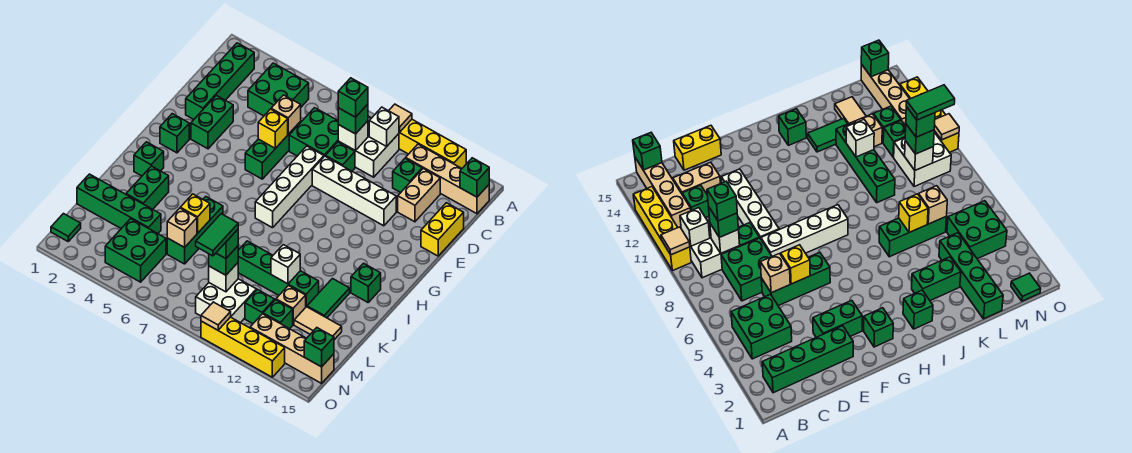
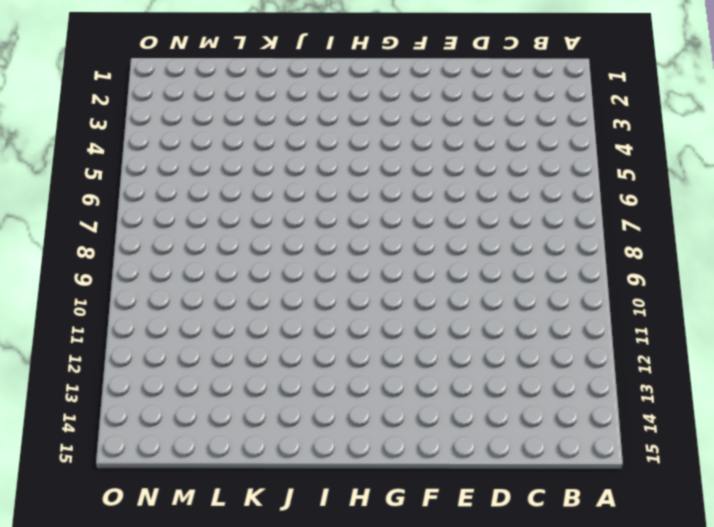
none -> yellow brick A10:A13 level 1
none -> green brick B2:E2 level 1
none -> green brick B4:C5 level 1
none -> white brick B9:C10 level 1

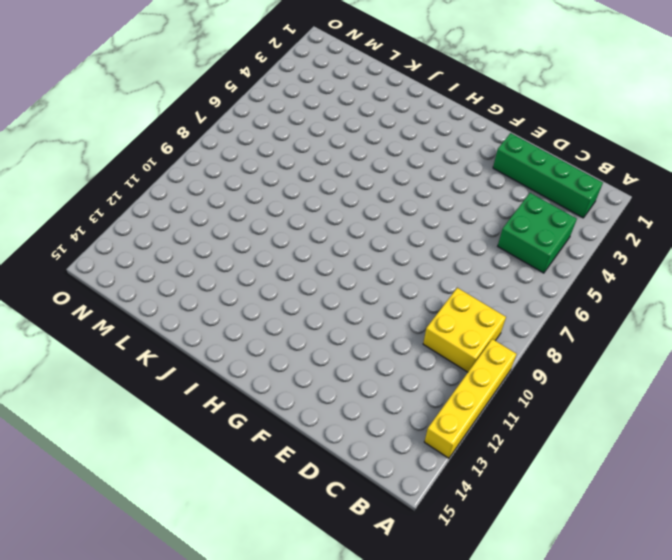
yellow brick B9:C10 level 1 -> white brick B9:C10 level 1
none -> tan brick B12:B15 level 1
none -> green brick C7:D8 level 1
none -> green brick C12 level 1
none -> tan brick C13:D13 level 1

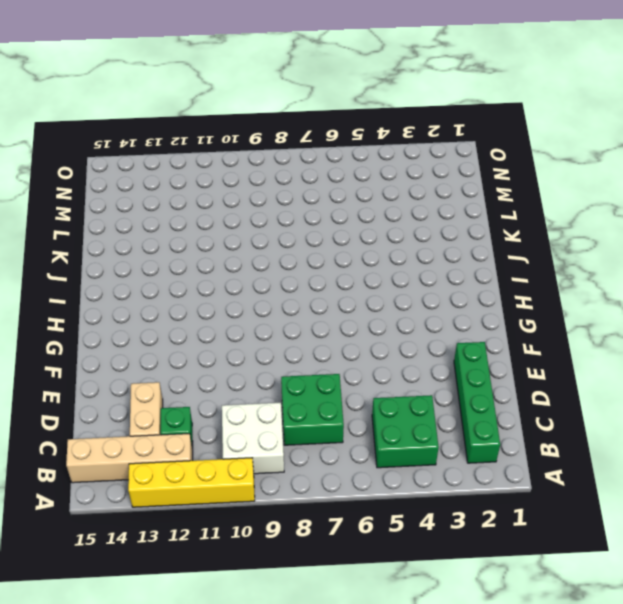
none -> green brick D6:F6 level 1
none -> green brick D9 level 1
none -> yellow brick D15:E15 level 1
none -> green brick E3:F3 level 1

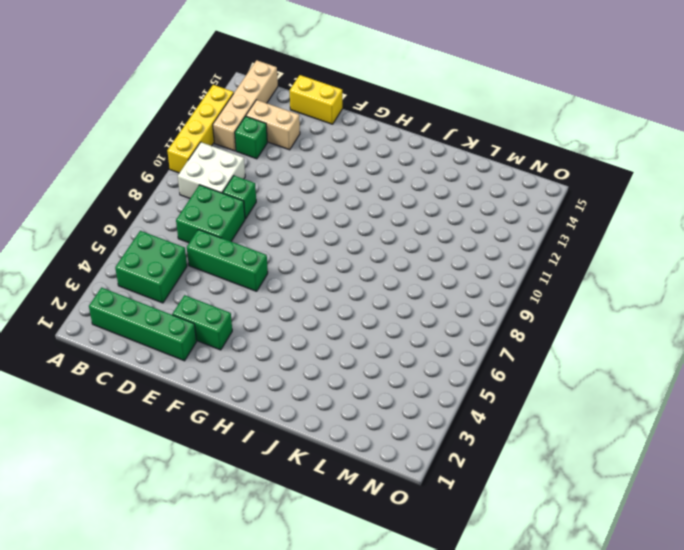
none -> white brick E8:H8 level 1
none -> white brick E9:E12 level 1
none -> green brick G2 level 1
none -> green brick I2 level 1

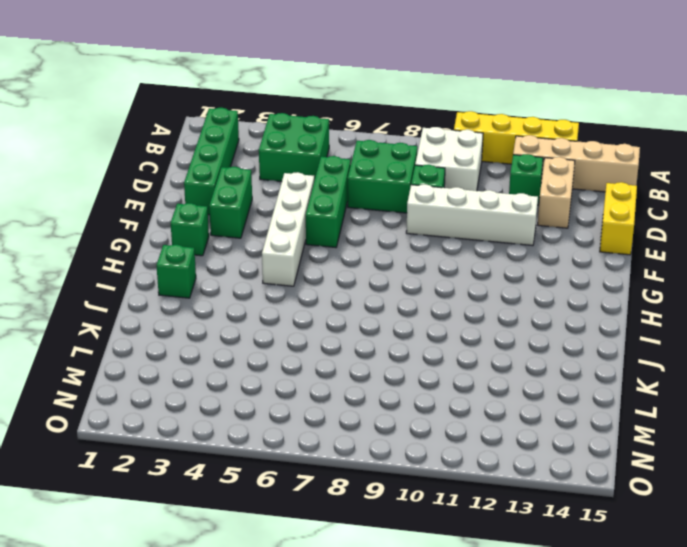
white brick E5:H5 level 1 -> white brick E8:H8 level 1
none -> green brick I14 level 1
none -> green brick J3:K3 level 1
none -> green brick J6:L6 level 1
none -> green tile J13:K13 level 1

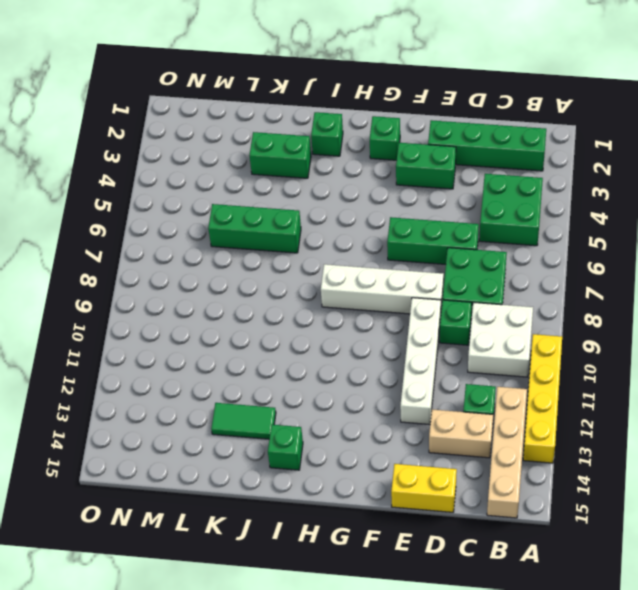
none -> green brick K9:K12 level 1
none -> green brick L1:L4 level 1
none -> tan brick L12 level 1
none -> tan tile L13:L14 level 1

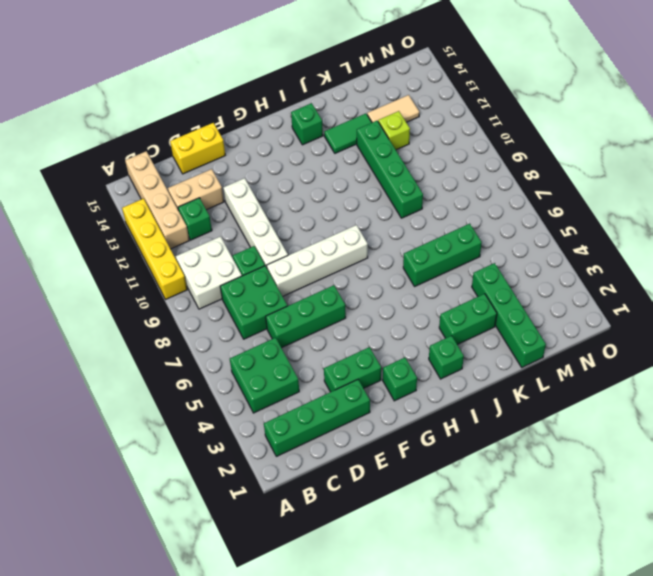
lime brick L12 level 1 -> tan brick L12 level 1
tan tile L13:M13 level 1 -> tan tile L13:L14 level 1
none -> green brick M4:N5 level 1
none -> white brick M9:N10 level 1
none -> green brick M11 level 1
none -> green brick M12 level 1

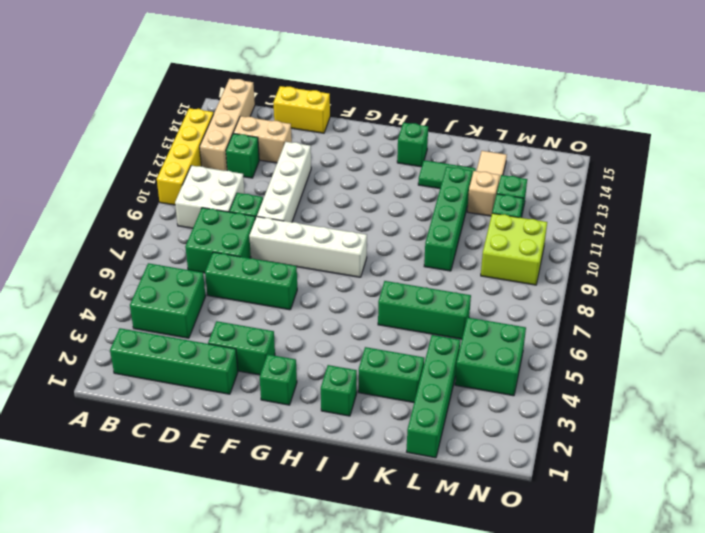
lime brick M9:N10 level 1 -> white brick M9:N10 level 1
none -> green tile N1 level 1
none -> tan brick N12:N15 level 1
none -> yellow brick O10:O13 level 1
none -> tan tile A10 level 2

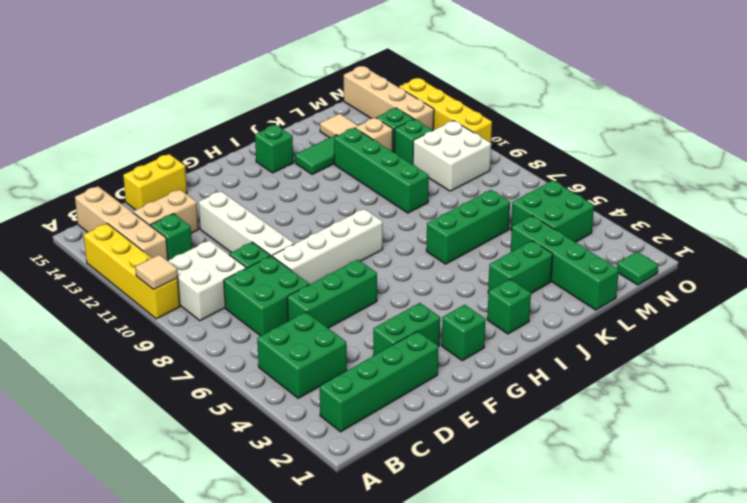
none -> white brick B10 level 2
none -> green brick B15 level 2
none -> white brick C9 level 2
none -> tan brick D6 level 2

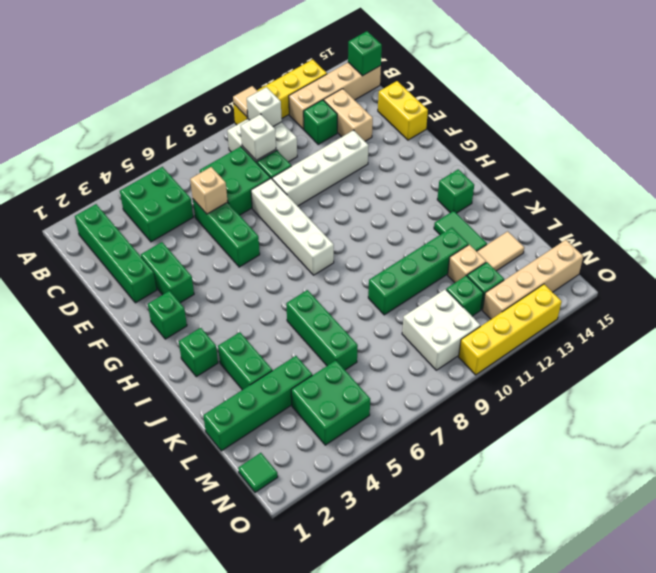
none -> yellow brick E6 level 2
none -> yellow brick K6 level 2
none -> white brick K11 level 2
none -> tan brick L6 level 2

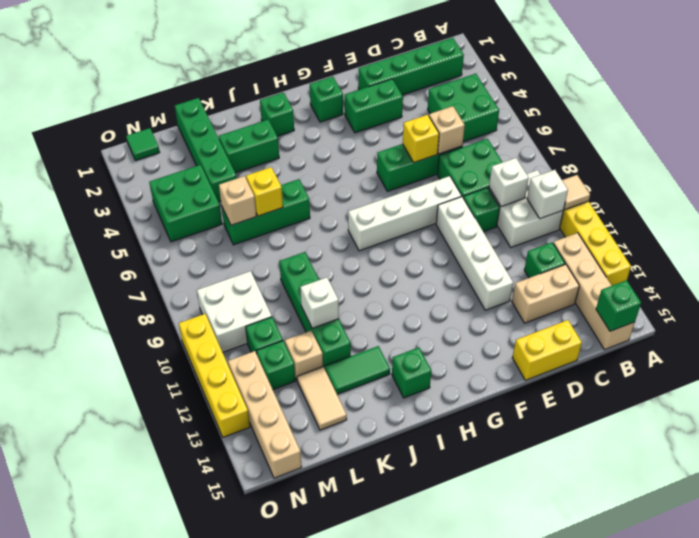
none -> white brick M9 level 2
none -> green brick N15 level 2
none -> tan tile O10 level 2
none -> green brick C9 level 3

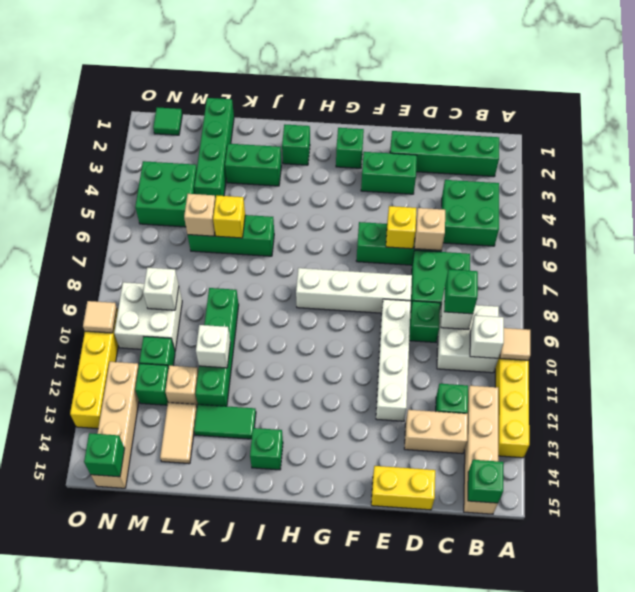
none -> green brick M9 level 3
none -> green brick C9 level 4
none -> green brick M9 level 4
none -> green tile M9:N9 level 5

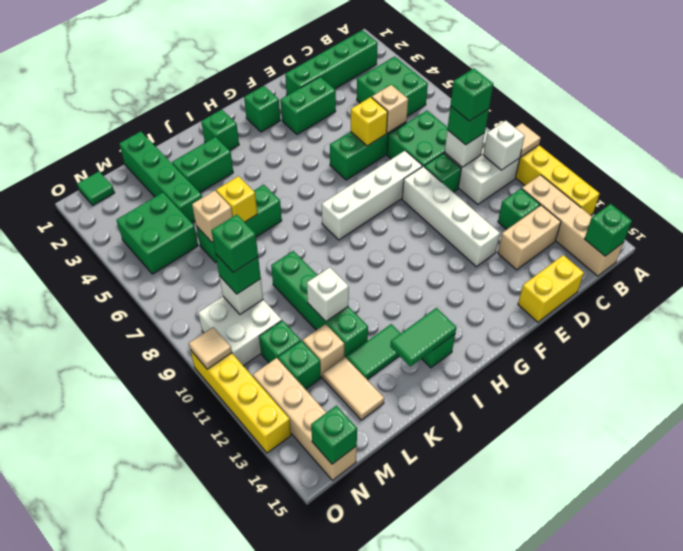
green tile I14:J14 level 2 -> green tile M9:N9 level 5

